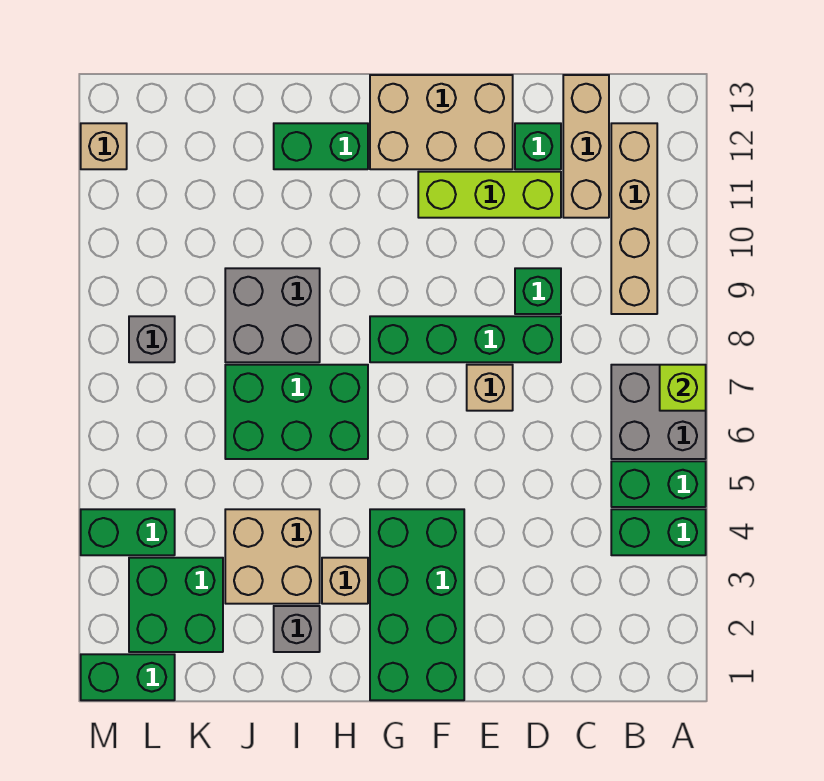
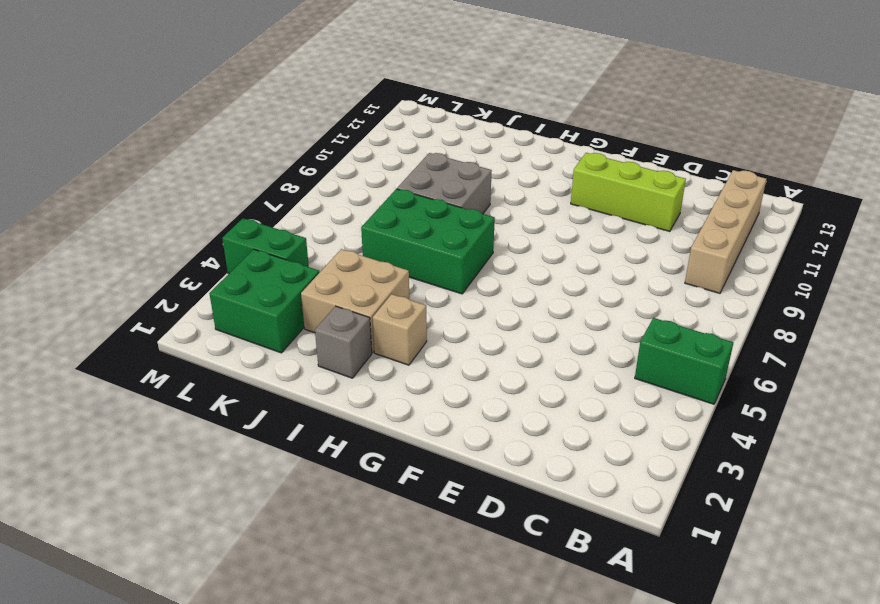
none -> green brick A4:B4 level 1
none -> grey brick A6:B7 level 1
none -> tan brick C11:C13 level 1

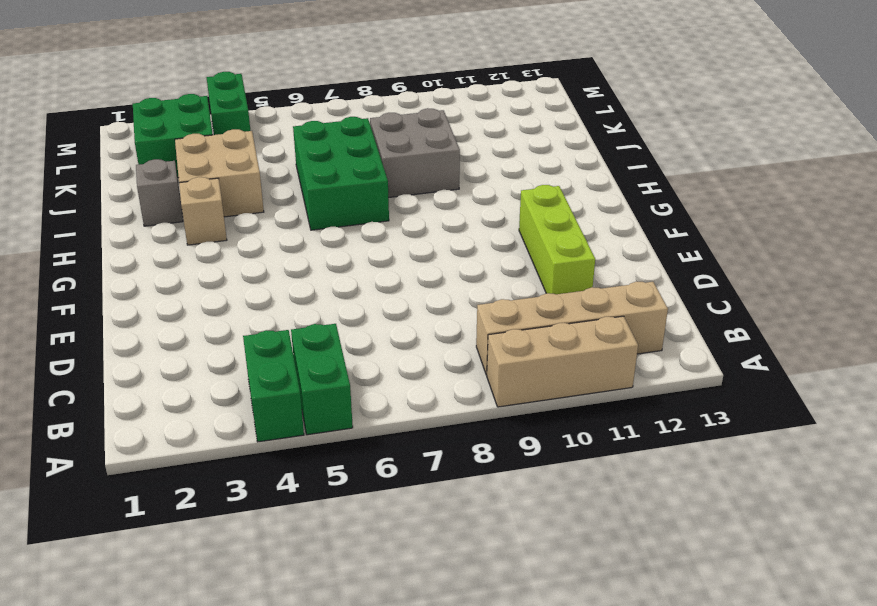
tan brick A9:A11 level 1 -> tan brick C11:C13 level 1
none -> grey brick A6:B7 level 1
none -> green brick D8:G8 level 1
none -> green brick D9 level 1

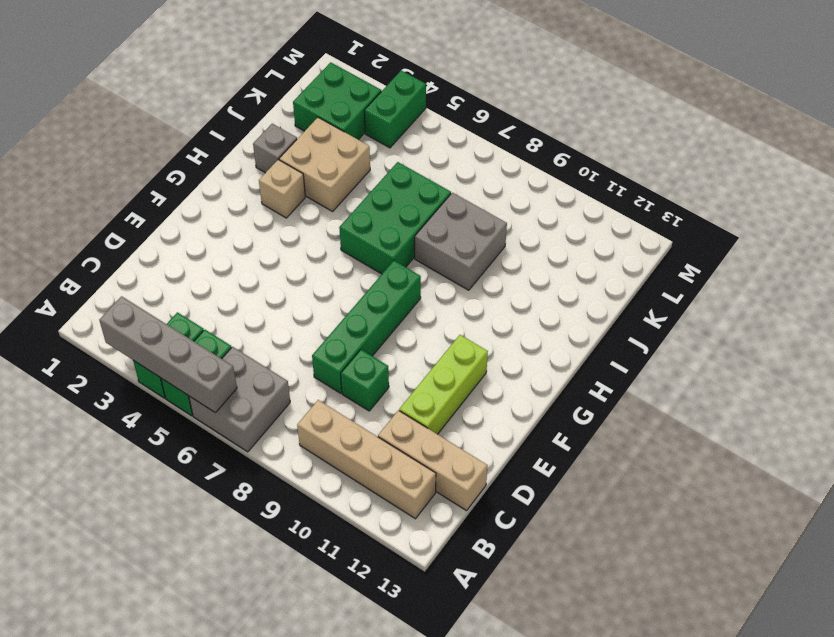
grey brick A3:A6 level 2 -> none
none -> green brick D12 level 1
none -> tan brick E7 level 1
none -> tan brick E12:G13 level 1

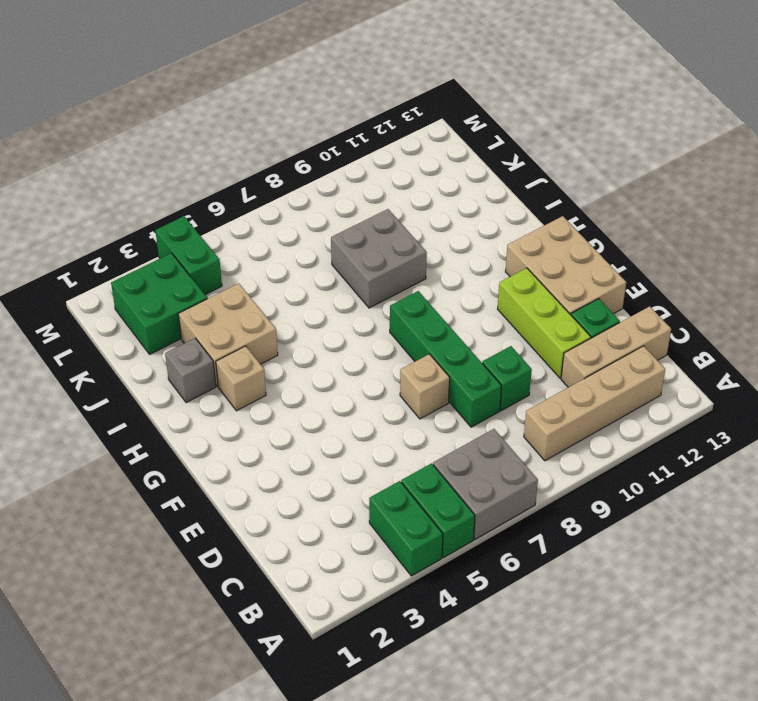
none -> green brick F1:G4 level 1
none -> green brick H6:J7 level 1
none -> green brick H12:I12 level 1

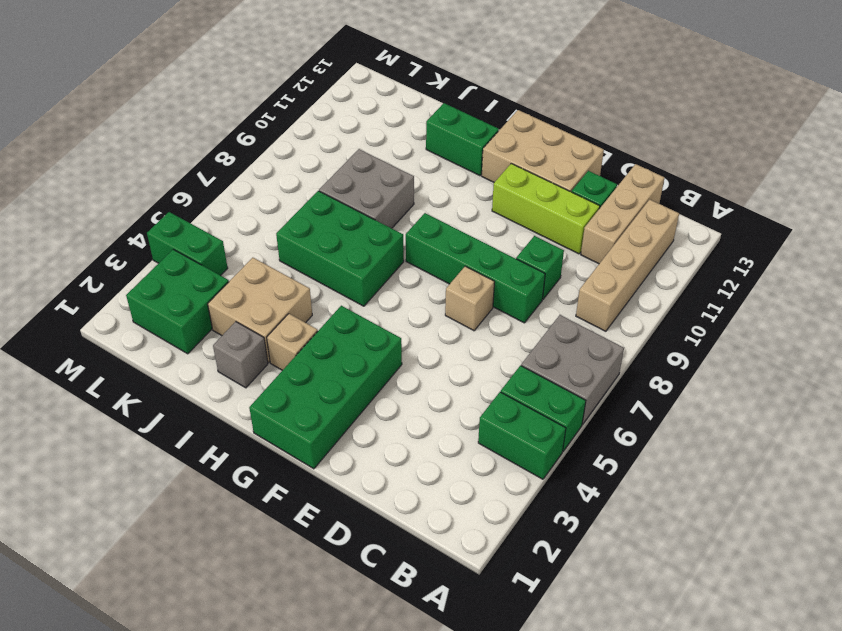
none -> green brick L1:M1 level 1
none -> grey brick L8 level 1
none -> tan brick M12 level 1

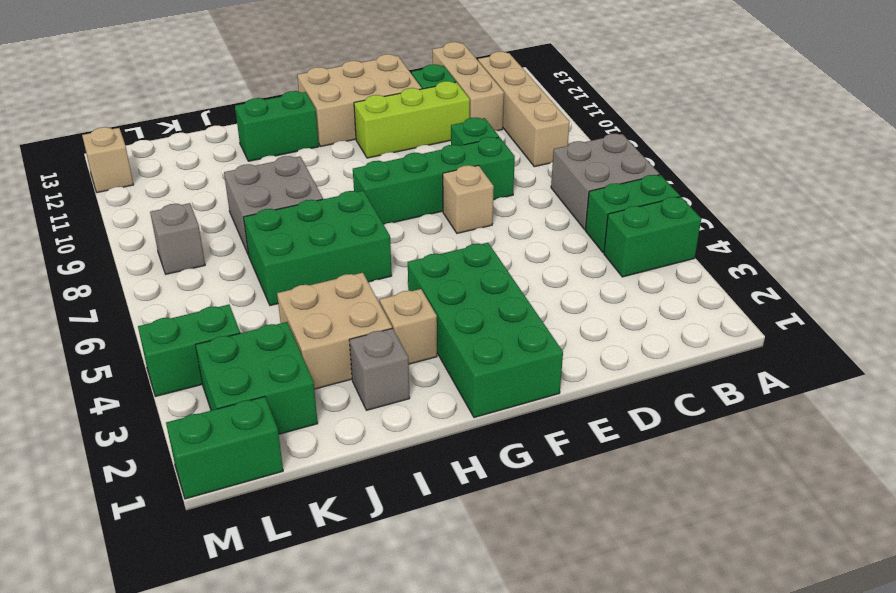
none -> lime brick A7 level 2

